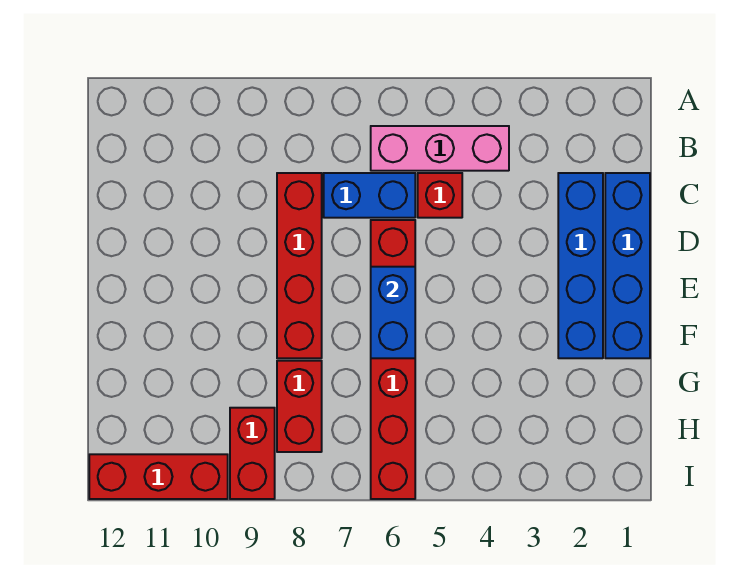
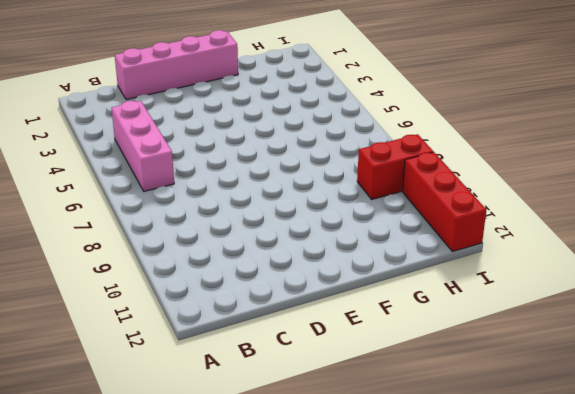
pink brick C1:F1 level 1 -> blue brick C1:F1 level 1
none -> blue brick C2:F2 level 1
none -> red brick C5 level 1

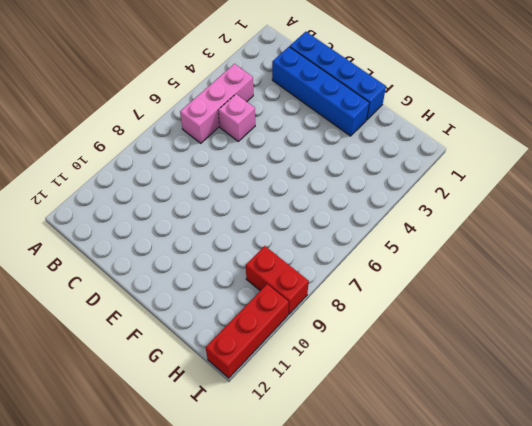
pink brick C5 level 1 -> red brick C5 level 1
none -> blue brick C6:C7 level 1
none -> red brick C8:F8 level 1

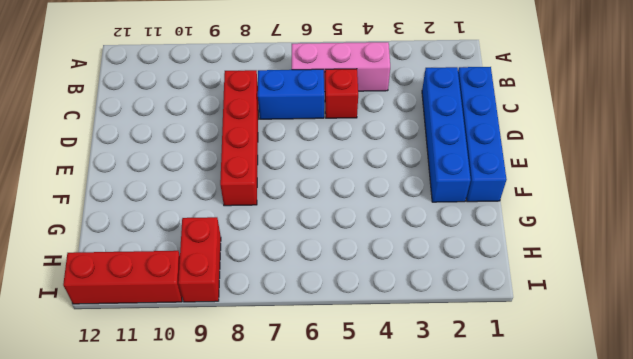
none -> red brick D6:I6 level 1
none -> red brick G8:H8 level 1

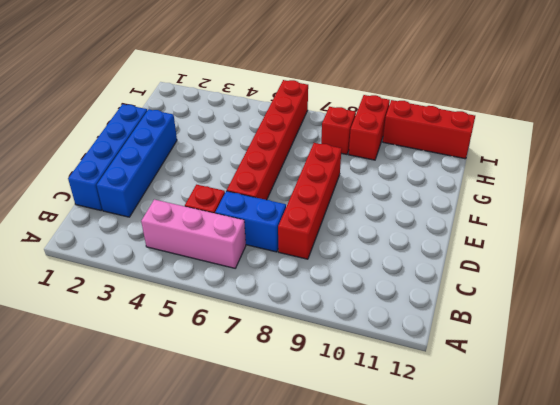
red brick H8 level 1 -> red brick G8:H8 level 1
none -> blue brick E6:F6 level 2

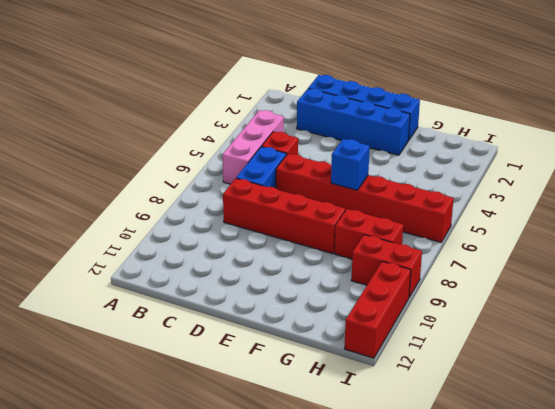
blue brick F6 level 2 -> blue brick E6:F6 level 2

